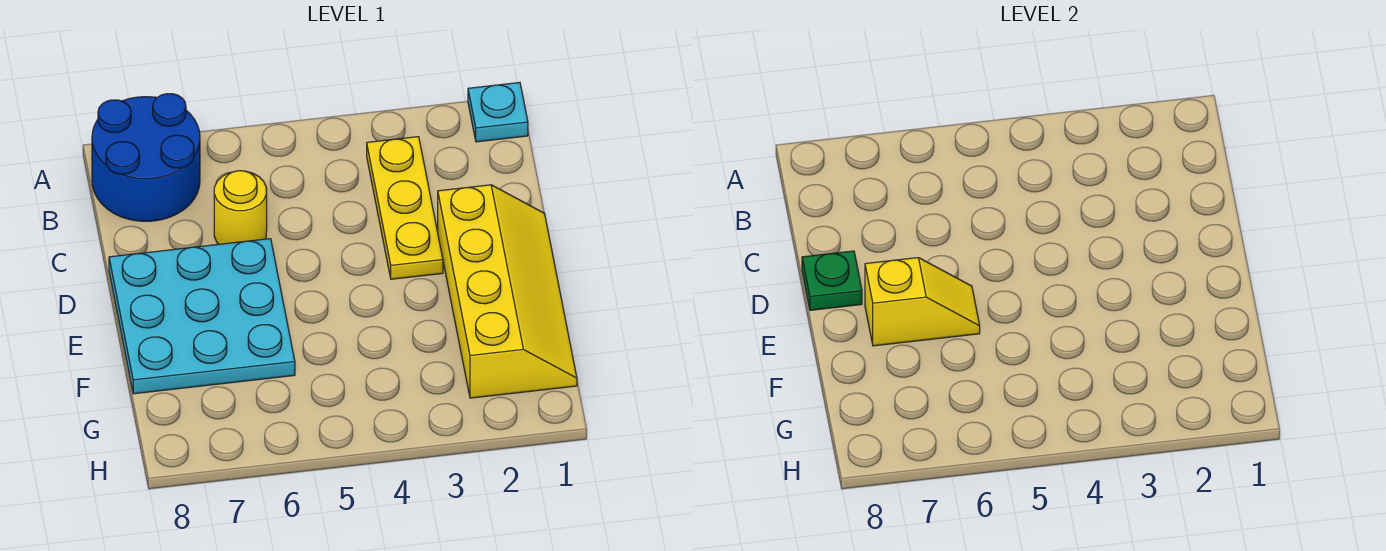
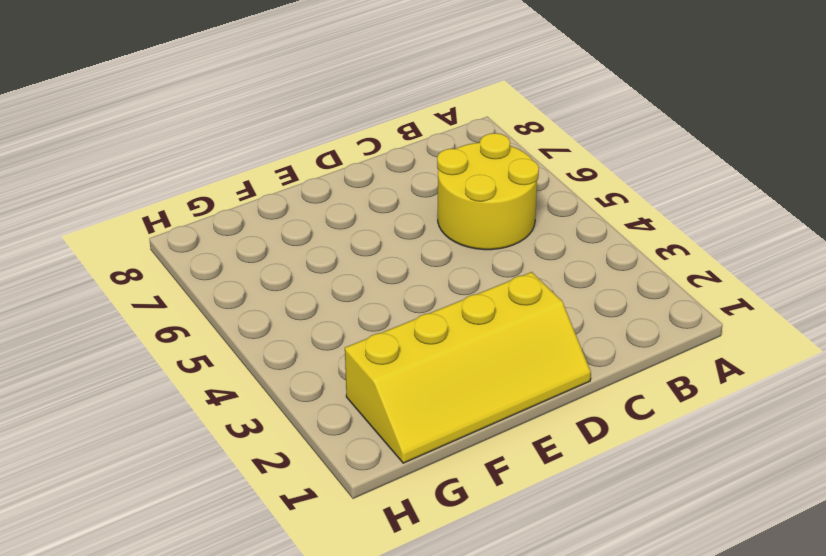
yellow round brick B5:C6 level 1 -> yellow round brick C6 level 1
none -> cyan plate A1 level 1
none -> blue round brick A7:B8 level 1

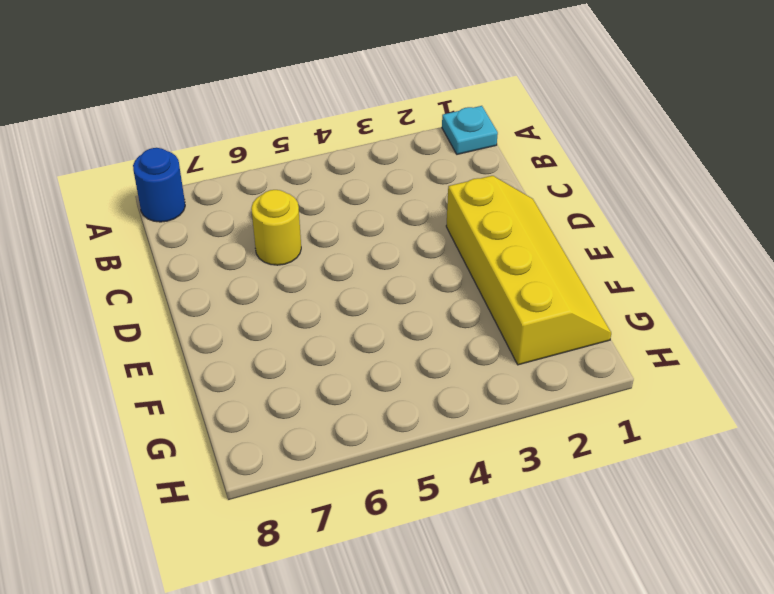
blue round brick A8 level 1 -> blue round brick A7:B8 level 1
none -> yellow plate B3:D3 level 1
none -> cyan plate D6:F8 level 1

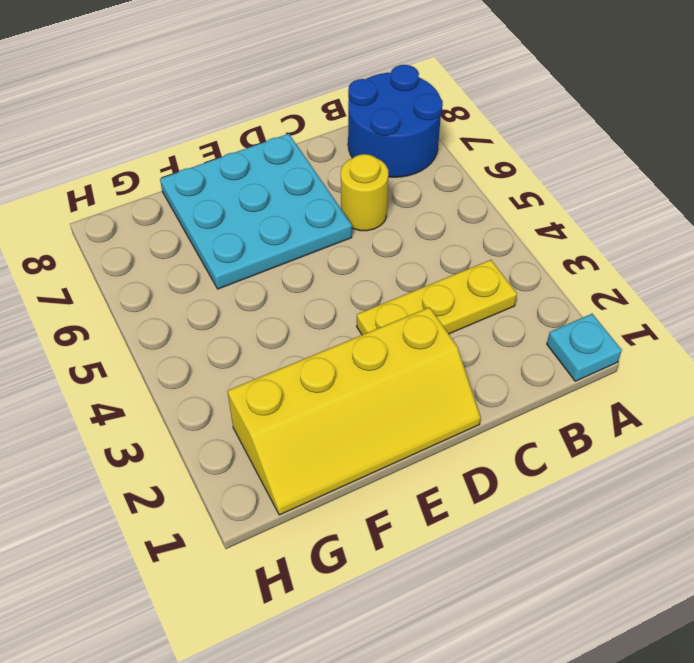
none -> green plate D8 level 2
none -> yellow slope E6:E7 level 2 top 7

